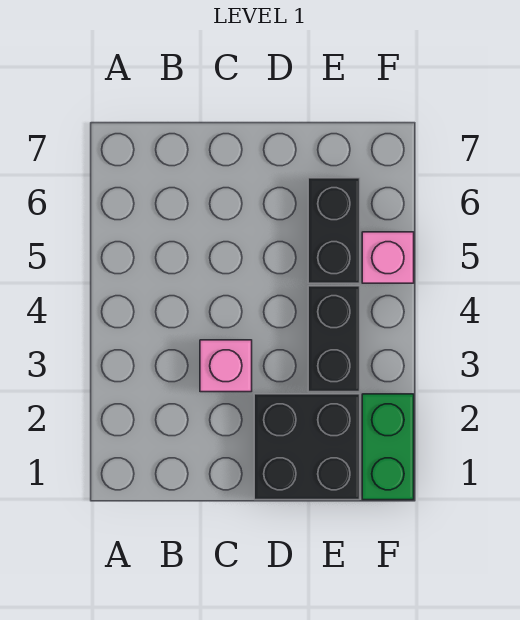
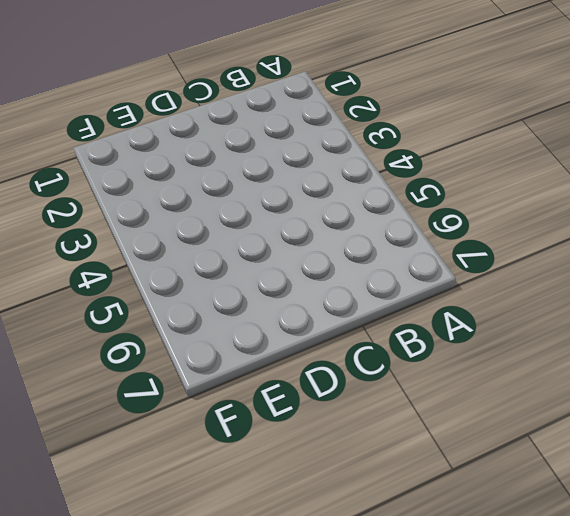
none -> pink brick C3 level 1
none -> black brick D1:E2 level 1

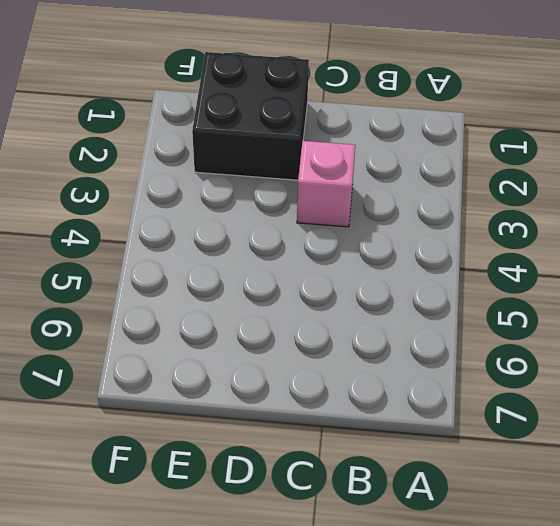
none -> black brick E3:E4 level 1
none -> black brick E5:E6 level 1

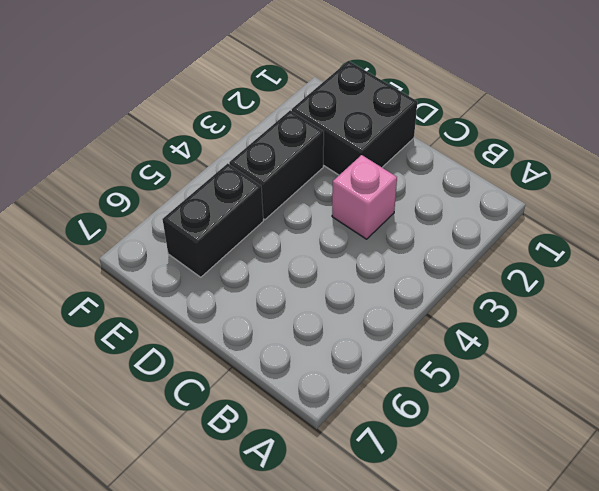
none -> green brick F1:F2 level 1
none -> pink brick F5 level 1

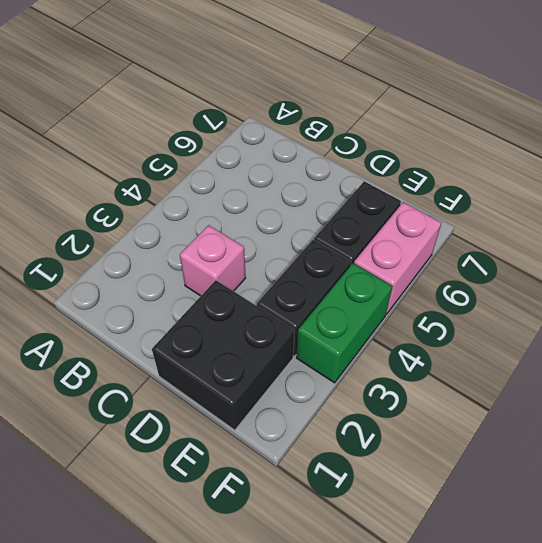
green brick F3:F4 level 1 -> green brick F1:F2 level 1
pink brick F5:F6 level 1 -> pink brick F5 level 1

